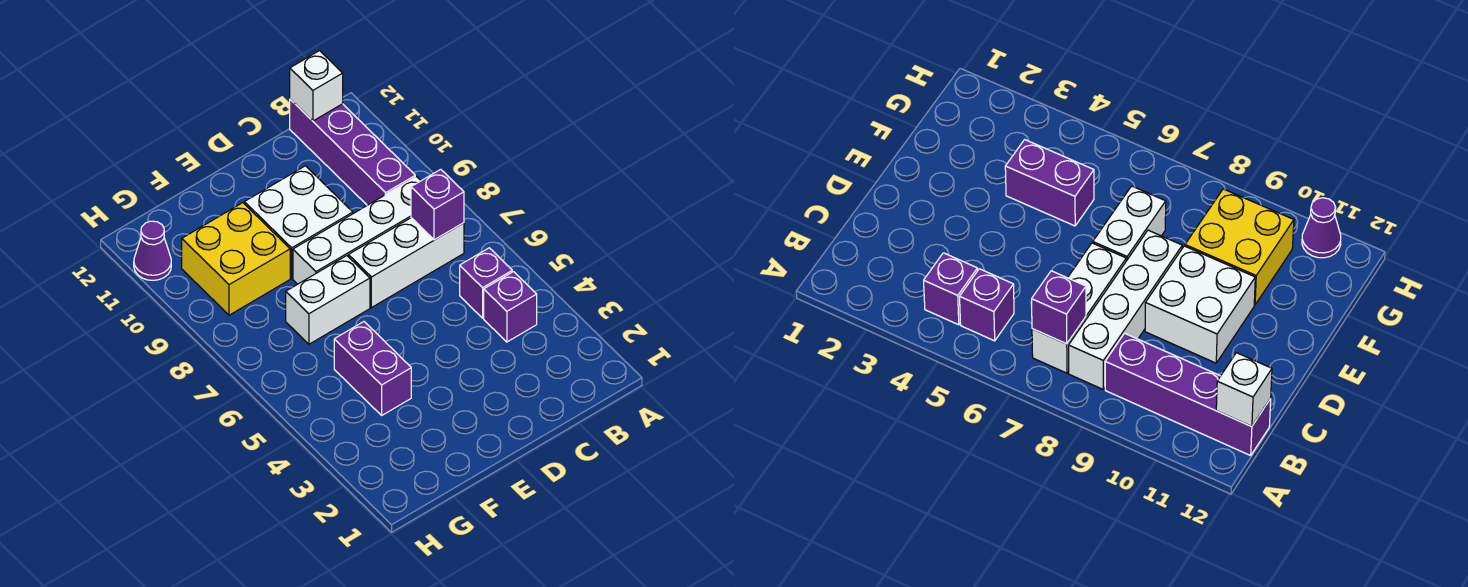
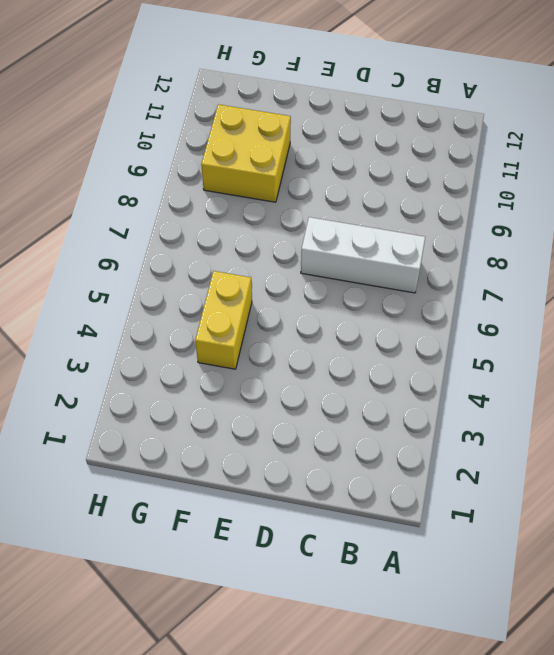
yellow brick F4:F5 level 1 -> purple brick F4:F5 level 1
none -> purple brick B4 level 1
none -> purple brick B5 level 1
none -> white brick B8:E8 level 1

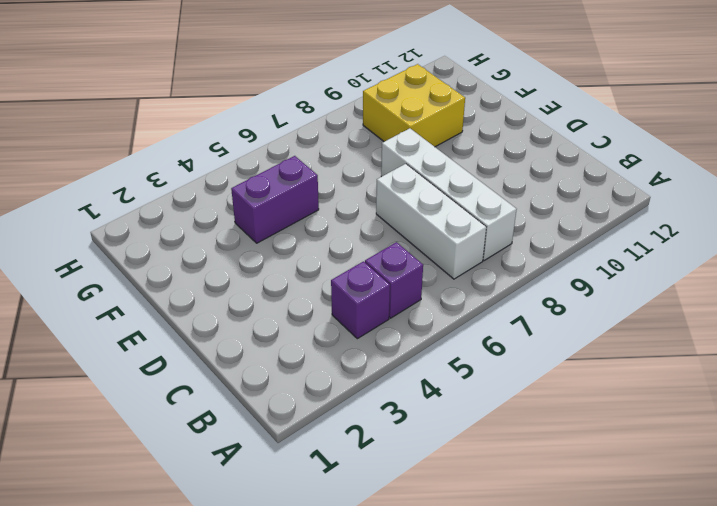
none -> purple brick B9:B12 level 1
none -> white brick D9:E10 level 1
none -> white brick E7:F7 level 1

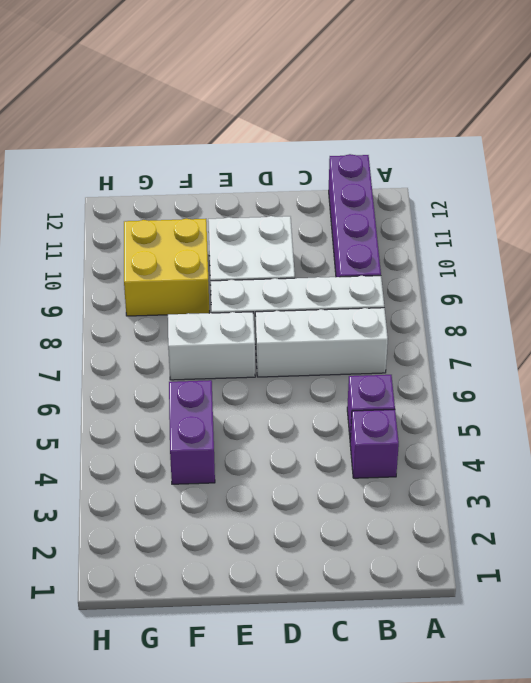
none -> purple cone H11 level 1
none -> purple brick B7 level 2
none -> white brick B12 level 2

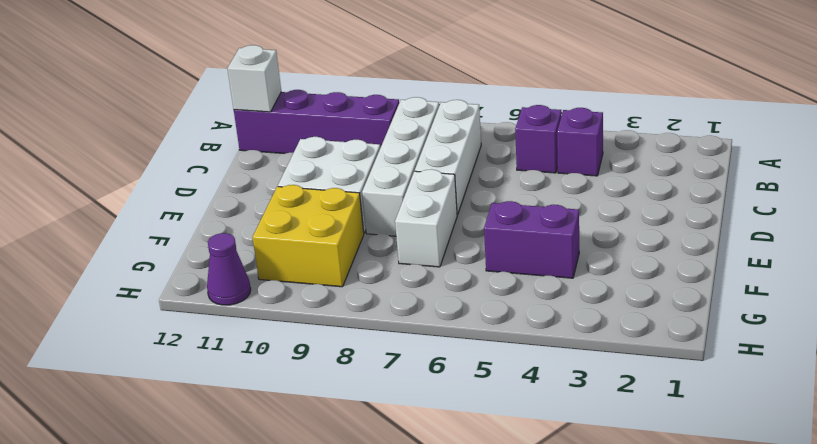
none -> purple brick B7 level 2

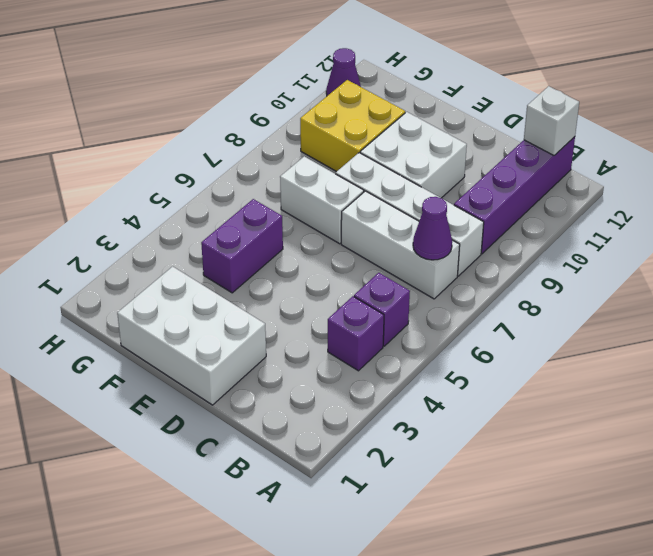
purple cone B7 level 2 -> purple brick B7 level 2
white brick D1:F2 level 1 -> none

